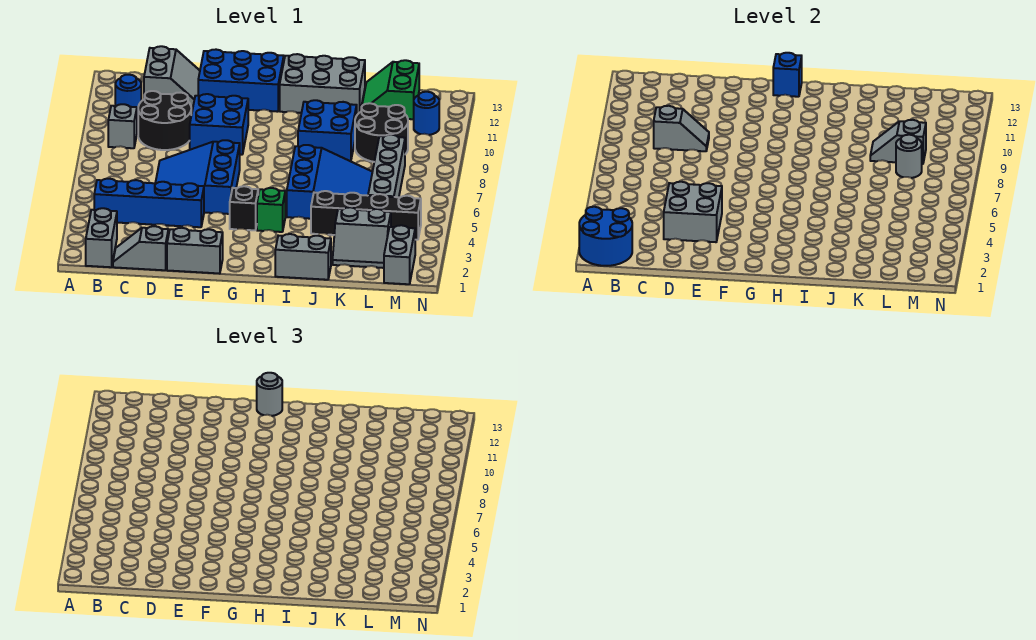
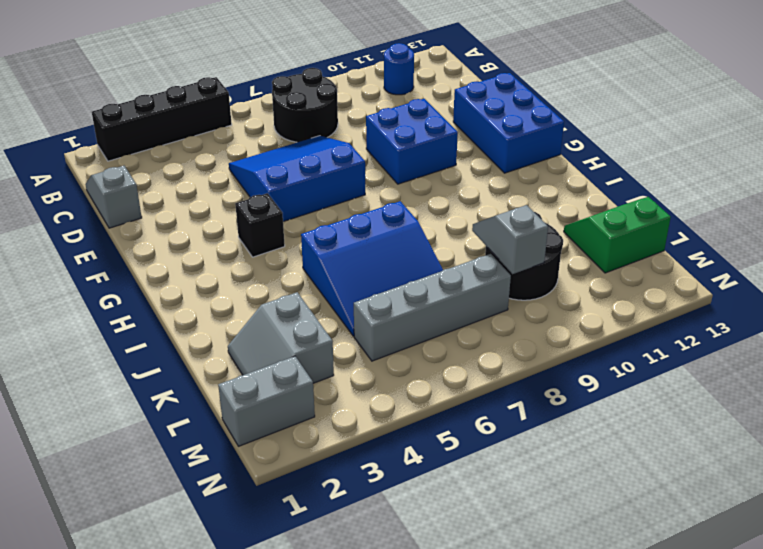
black brick A2:A5 level 1 -> black brick J4:M4 level 1
black round brick B7:C8 level 1 -> black round brick C9:D10 level 1
none -> grey brick B1:B2 level 1
none -> blue brick B4:E4 level 1
none -> grey brick B9 level 1
none -> grey slope C12:D13 level 1 top C

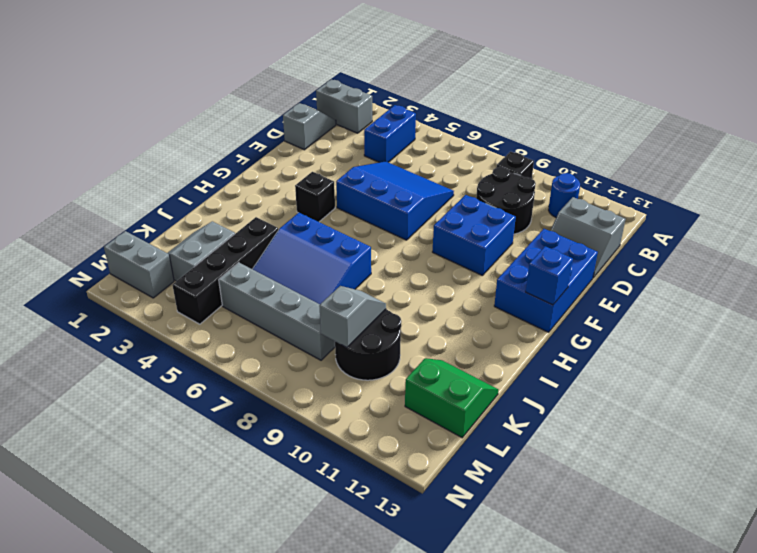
blue brick B4:C4 level 1 -> blue brick B4:E4 level 1
black brick B9 level 1 -> grey brick B9 level 1
none -> grey brick E1:F1 level 1
none -> green brick H4 level 1
none -> grey brick H12:J13 level 1
none -> grey brick I1:J1 level 1

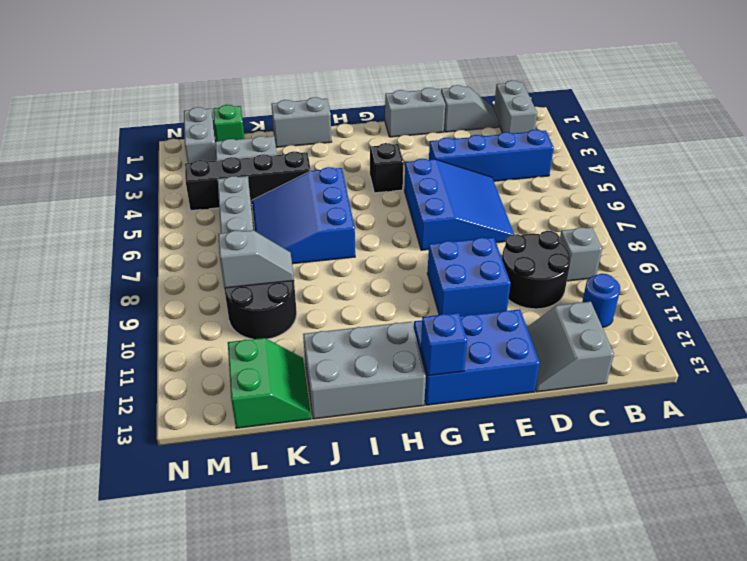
green brick L1 level 1 -> green brick H4 level 1
none -> blue brick I9:J10 level 1
none -> blue round brick M11 level 1
none -> blue round brick A1:B2 level 2
none -> grey slope C9:D9 level 2 top C

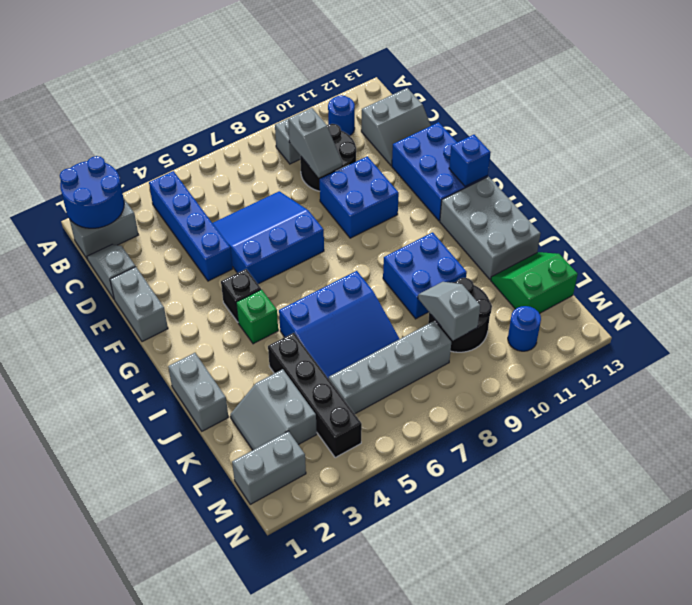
none -> grey brick D3:E4 level 2
none -> grey round brick L8 level 2
none -> grey round brick G13 level 3

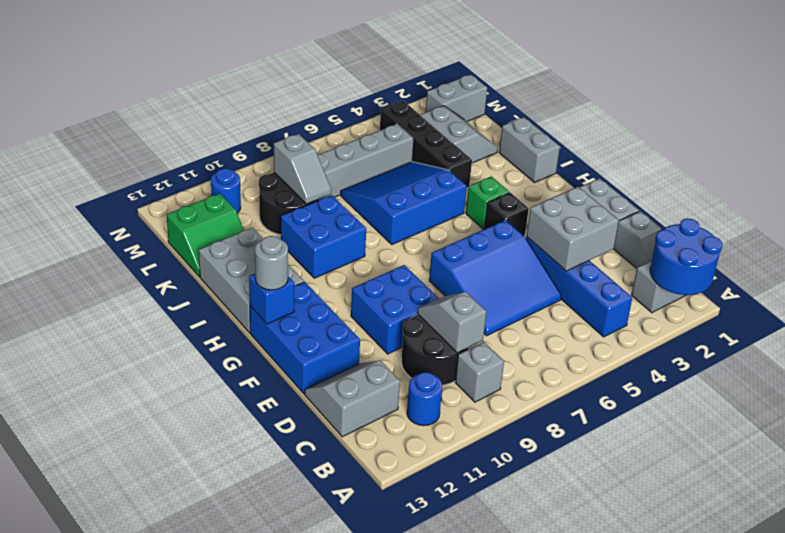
none -> grey round brick L8 level 2

